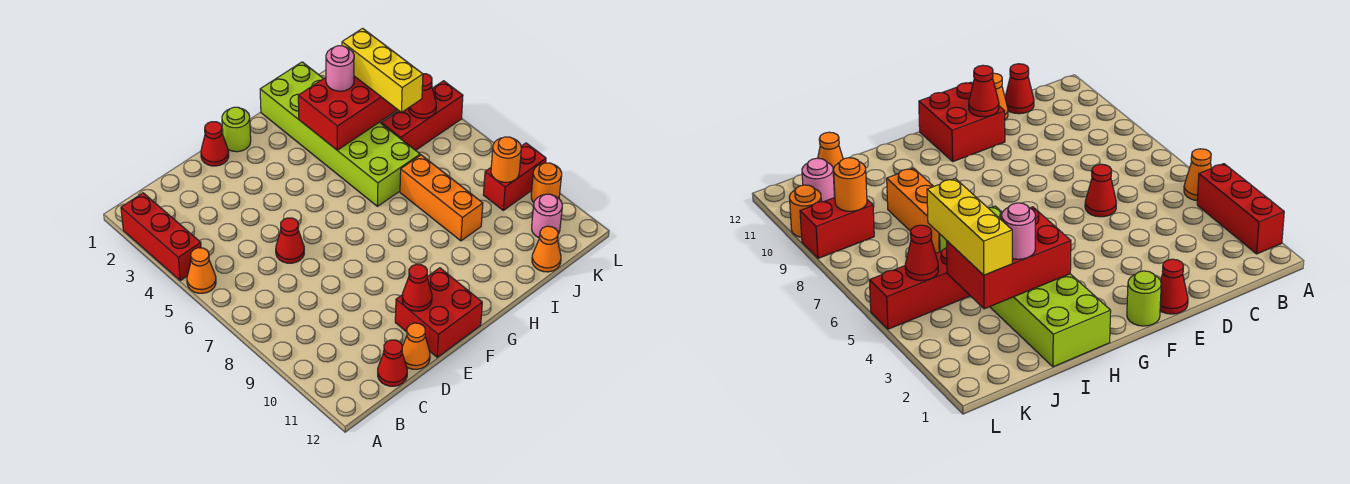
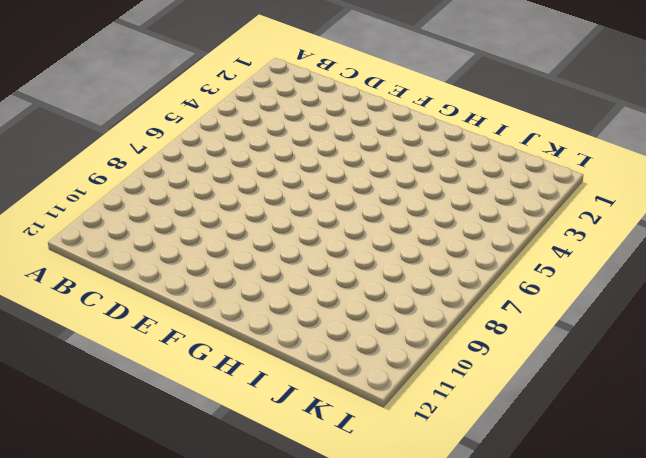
none -> red brick A2:A4 level 1
none -> orange cone A5 level 1
none -> red cone C12 level 1

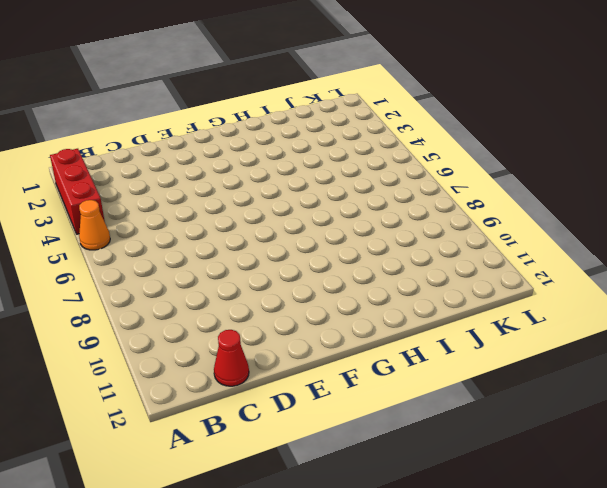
none -> red cone D6 level 1
none -> orange cone D12 level 1
none -> red cone E1 level 1

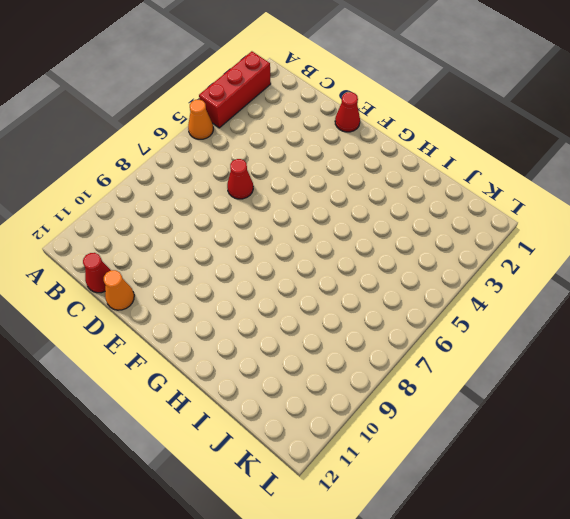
none -> red brick E11:F12 level 1
none -> lime round brick F1 level 1
none -> lime brick H1:I6 level 1

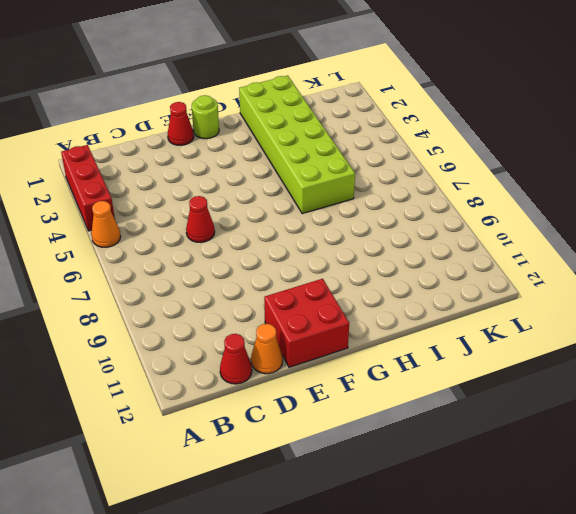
none -> orange brick I7:I9 level 1
none -> red brick J5:L5 level 1
none -> orange cone J12 level 1

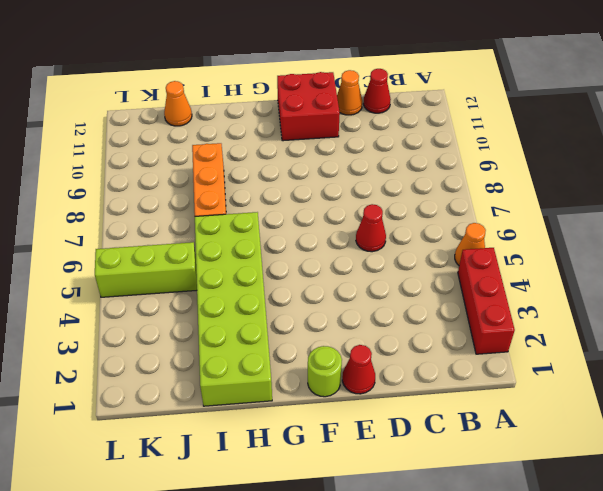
lime brick J5:L5 level 1 -> red brick J5:L5 level 1
none -> red brick K9:L9 level 1
none -> pink round brick K11 level 1
none -> orange round brick L10 level 1

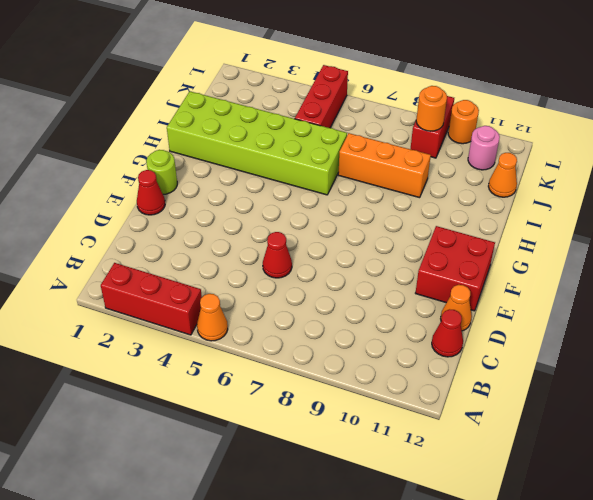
none -> red cone E11 level 2
none -> red brick H3:J4 level 2
none -> red cone K5 level 2

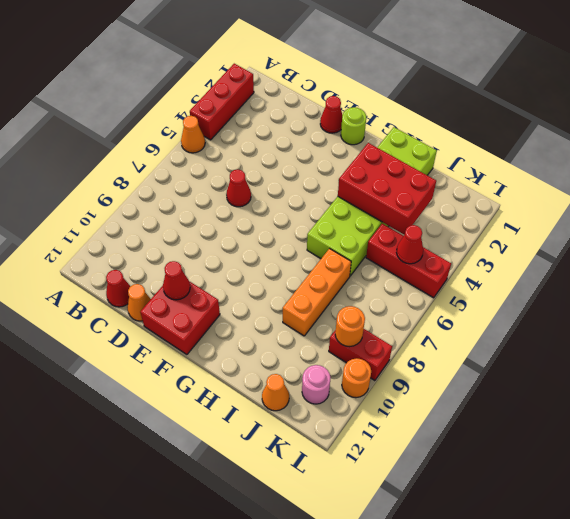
none -> pink round brick I3 level 3
none -> yellow brick J3:J5 level 3

